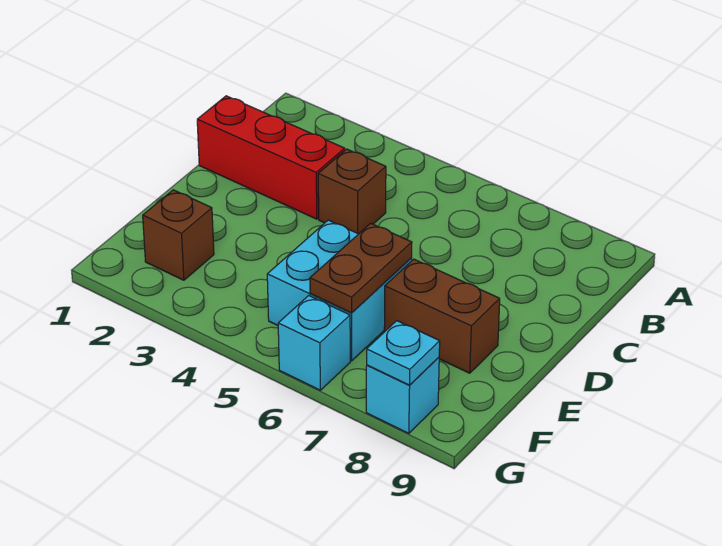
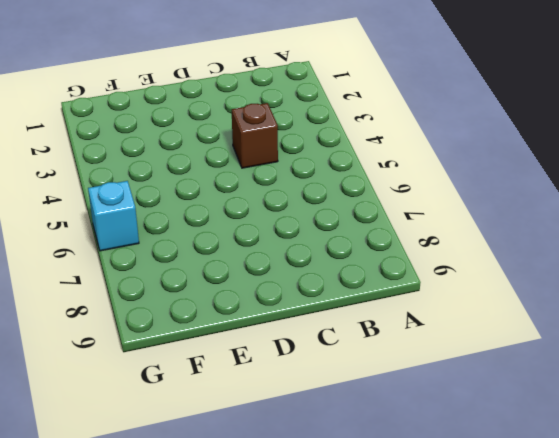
none -> red brick C1:C3 level 1
none -> cyan brick E5:F6 level 1

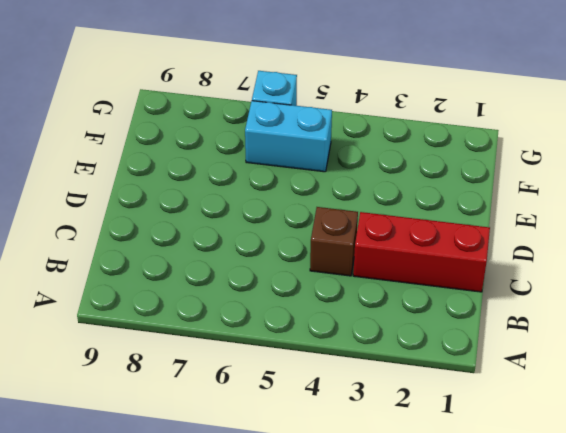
cyan brick F5:F6 level 1 -> cyan brick E5:F6 level 1
none -> brown brick E7:E8 level 1
none -> brown brick F2 level 1

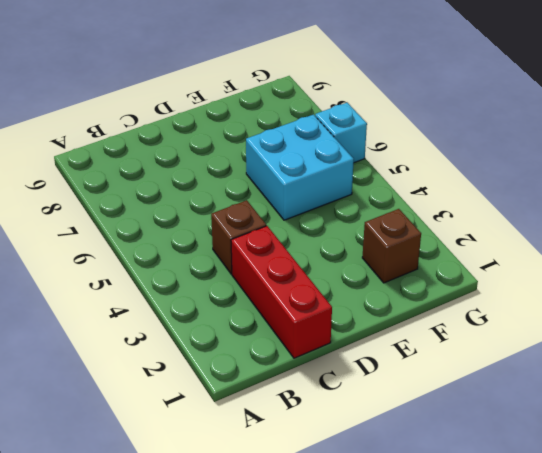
none -> brown brick E7:E8 level 1
none -> cyan brick G8 level 1

